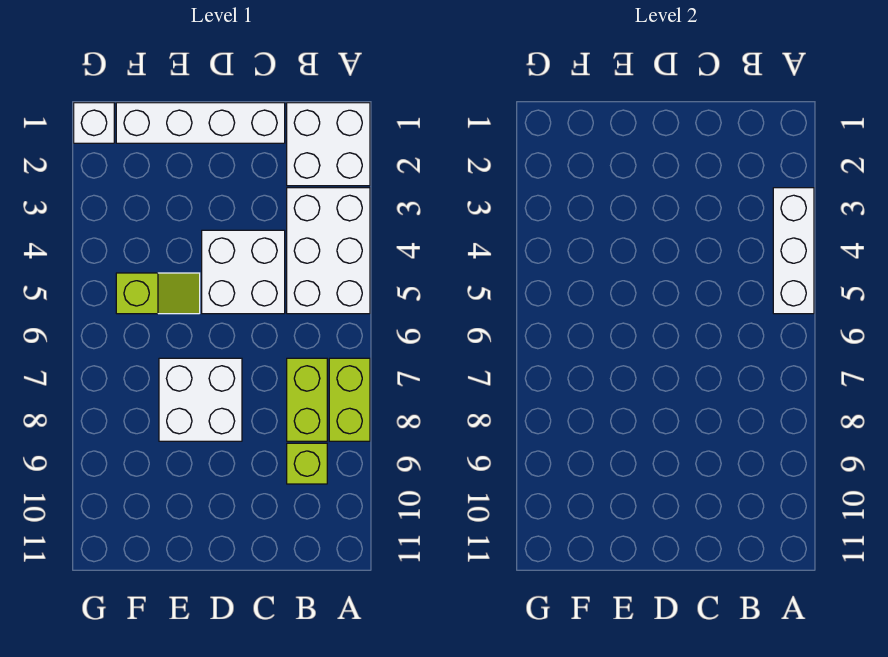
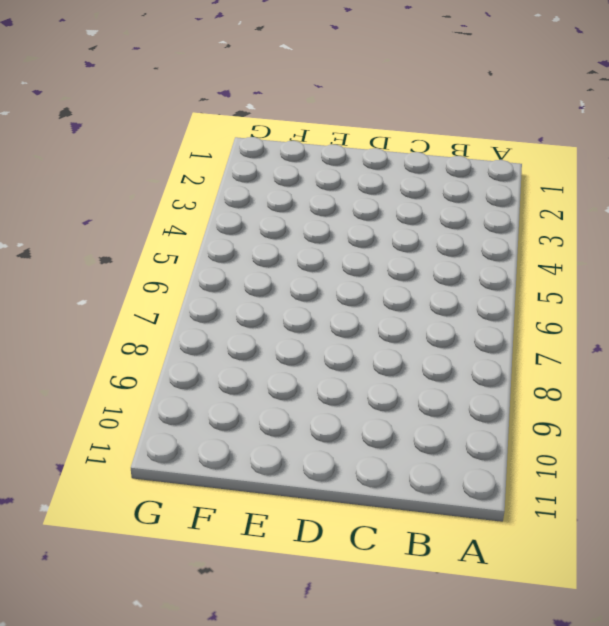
none -> white brick A1:B2 level 1
none -> white brick A3:B5 level 1

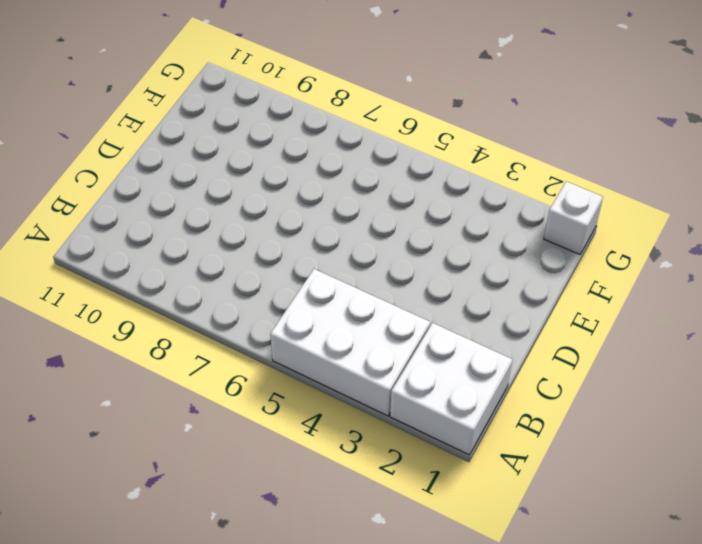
none -> lime brick A7:A8 level 1
none -> lime brick B7:B8 level 1

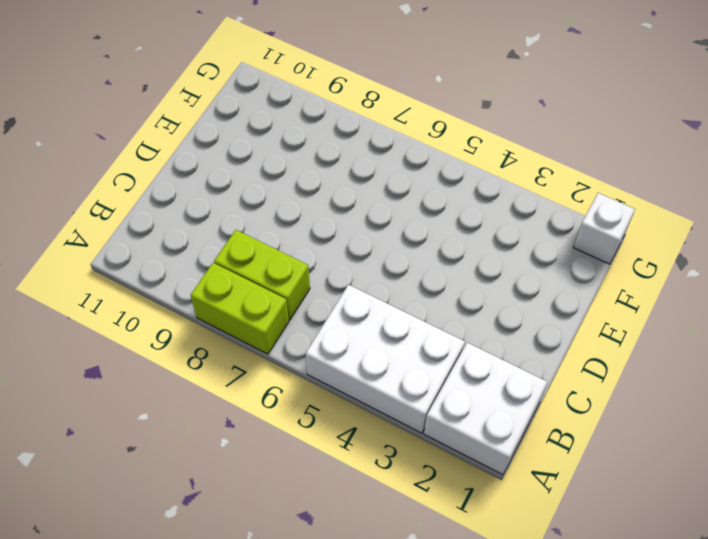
none -> lime brick B9 level 1
none -> white brick C1:F1 level 1

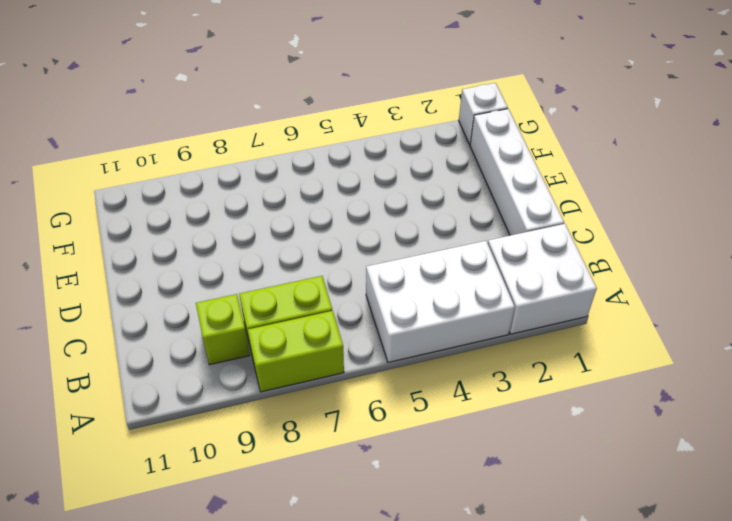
none -> white brick C4:D5 level 1
none -> white brick D7:E8 level 1

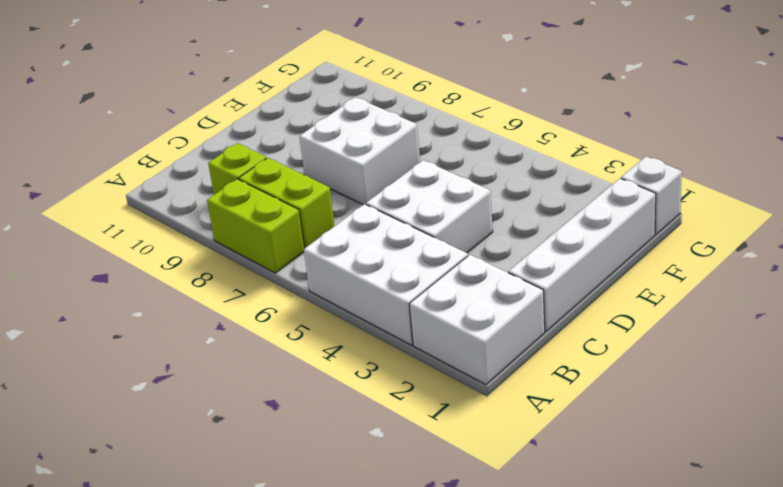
none -> lime slope E5:F5 level 1 top F
none -> white brick A3:A5 level 2

